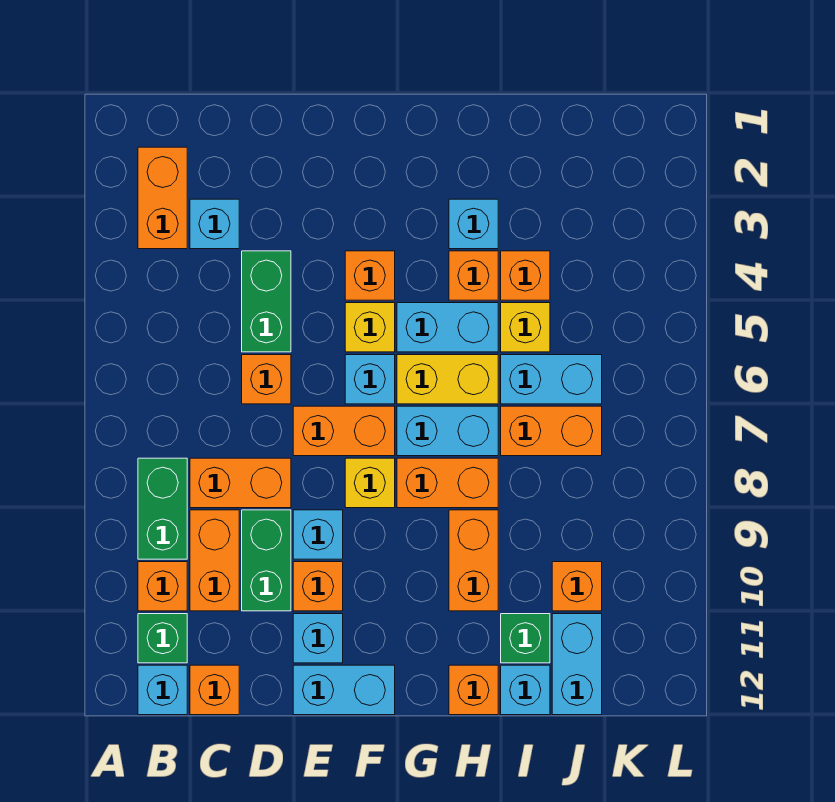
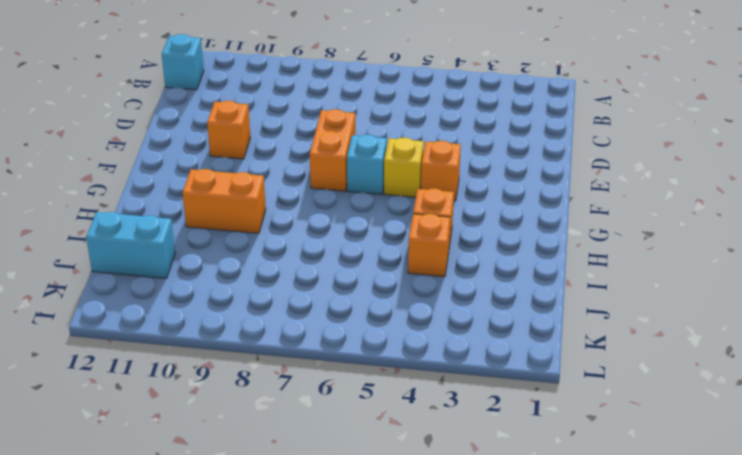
none -> orange brick B2:B3 level 1
none -> green brick B8:B9 level 1
none -> orange brick B10 level 1
none -> green brick B11 level 1

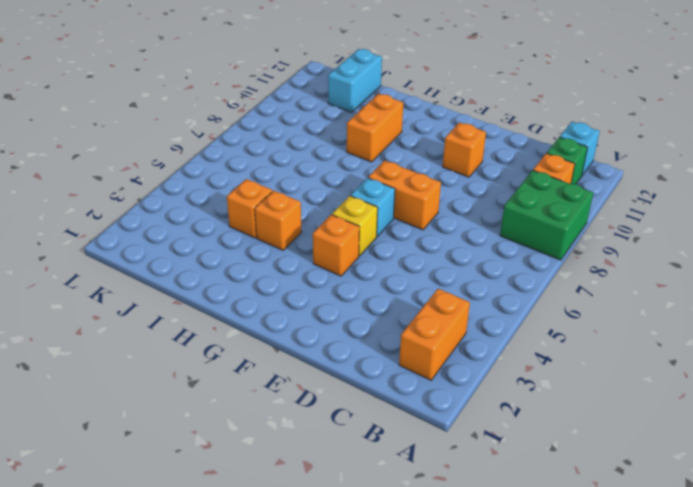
green brick A8:B9 level 1 -> green brick B8:B9 level 1
none -> cyan brick C3 level 1
none -> orange brick C8:D8 level 1
none -> orange brick C9:C10 level 1
none -> orange brick C12 level 1

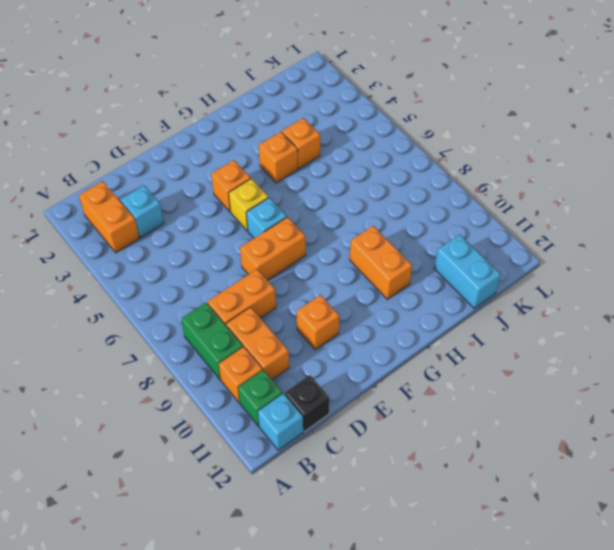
black brick C12 level 1 -> orange brick C12 level 1
none -> green brick D4:D5 level 1
none -> orange brick D6 level 1
none -> green brick D9:D10 level 1
none -> cyan brick E9 level 1

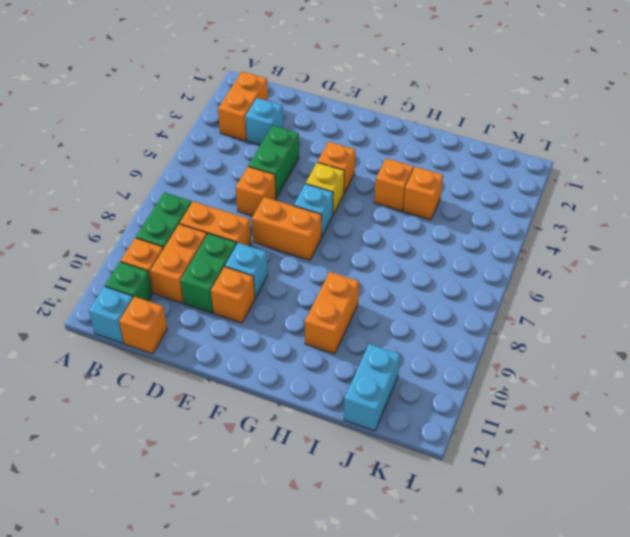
none -> cyan brick E11 level 1
none -> cyan brick E12:F12 level 1
none -> yellow brick F8 level 1
none -> cyan brick G5:H5 level 1

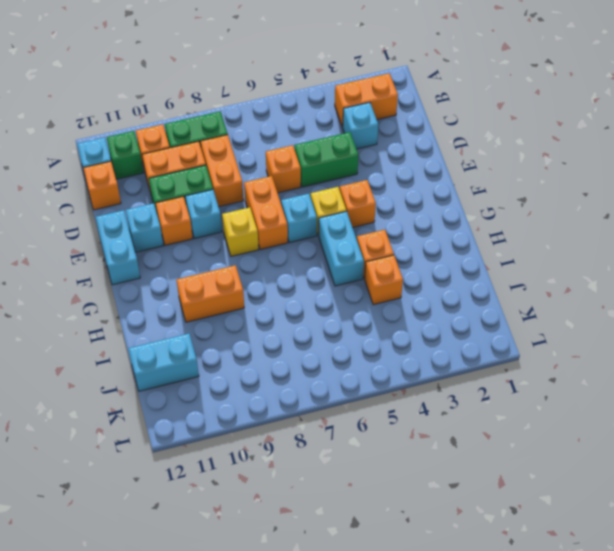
none -> yellow brick G6:H6 level 1
none -> cyan brick G7:H7 level 1
none -> orange brick G8:H8 level 1
none -> cyan brick H3 level 1

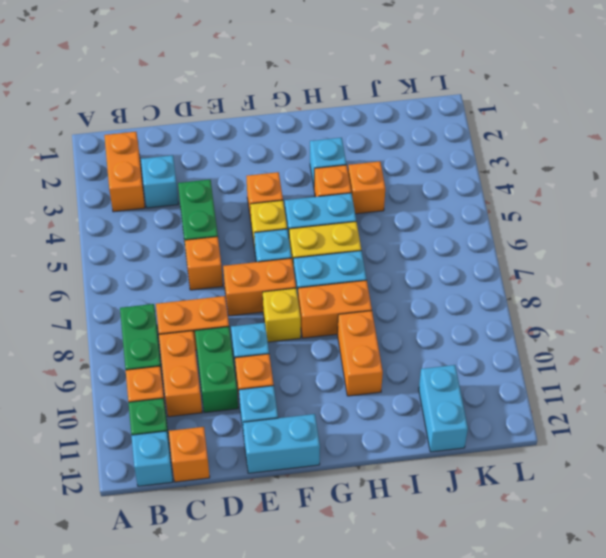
none -> orange brick H12 level 1
none -> yellow brick I5 level 1
none -> cyan brick I6:J6 level 1
none -> orange brick I7:J7 level 1

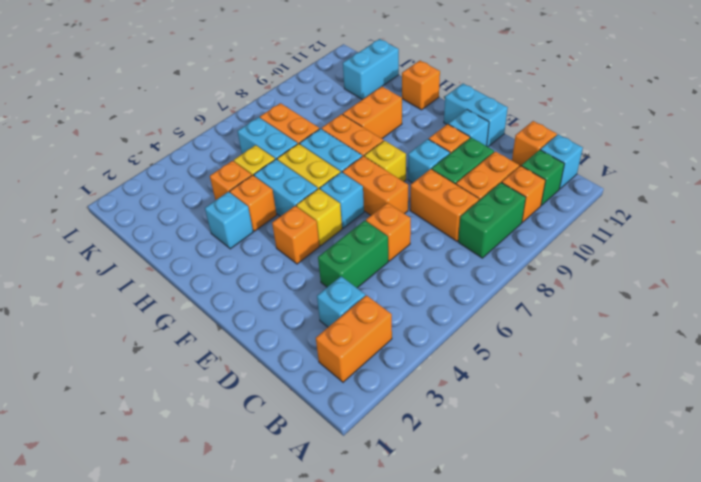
none -> green brick I11 level 1
none -> cyan brick I12 level 1
none -> orange brick J10 level 1

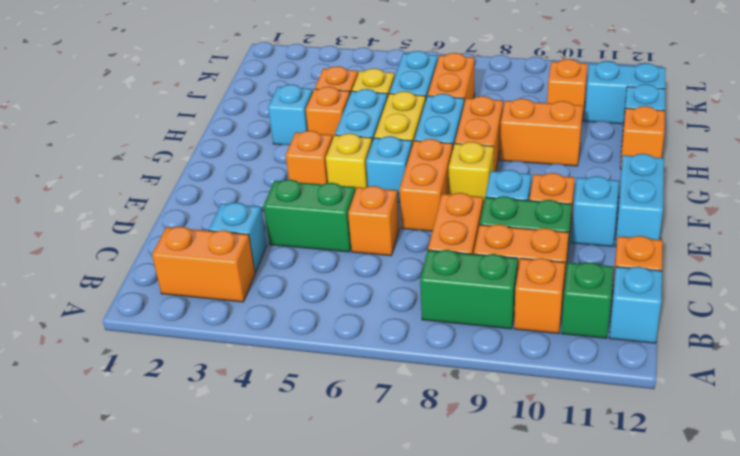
none -> green brick I11 level 1

